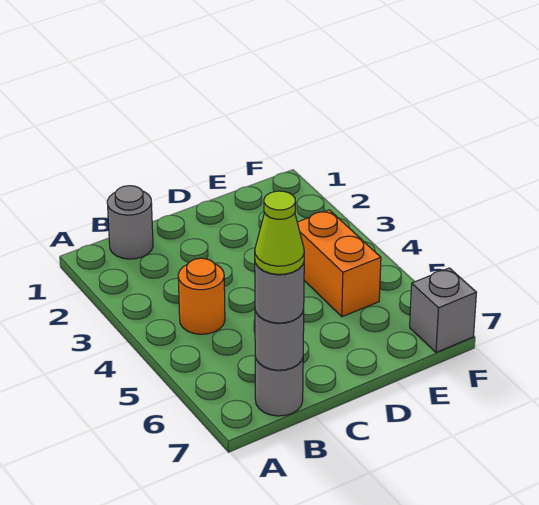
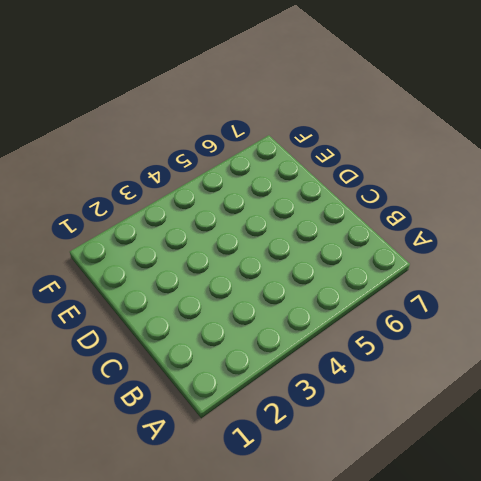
none -> grey round brick B1 level 1
none -> orange round brick B4 level 1

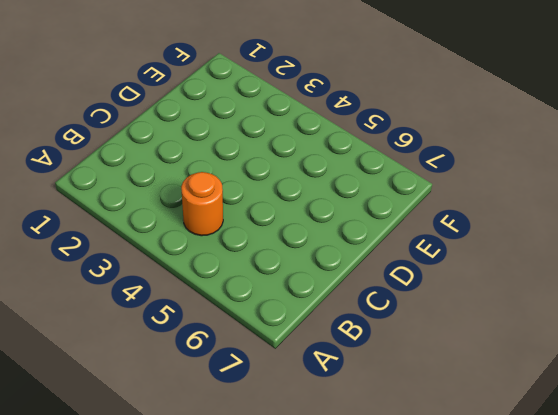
none -> grey round brick B1 level 1
none -> grey round brick B7 level 1

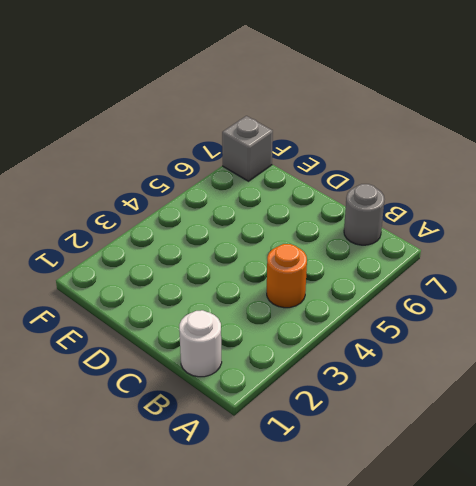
white round brick B1 level 1 -> grey round brick B1 level 1
none -> orange brick E4:E5 level 1
none -> grey round brick B7 level 2

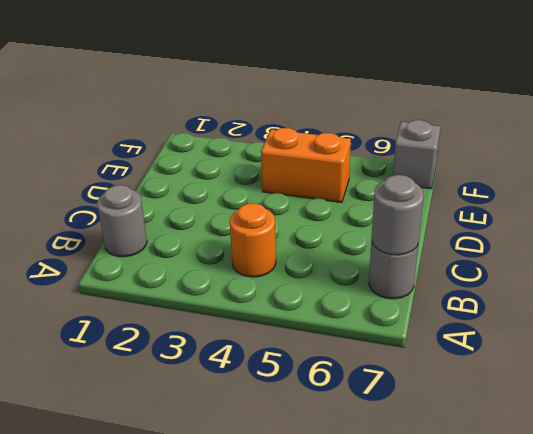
none -> grey round brick B7 level 3
none -> lime cone B7 level 4

